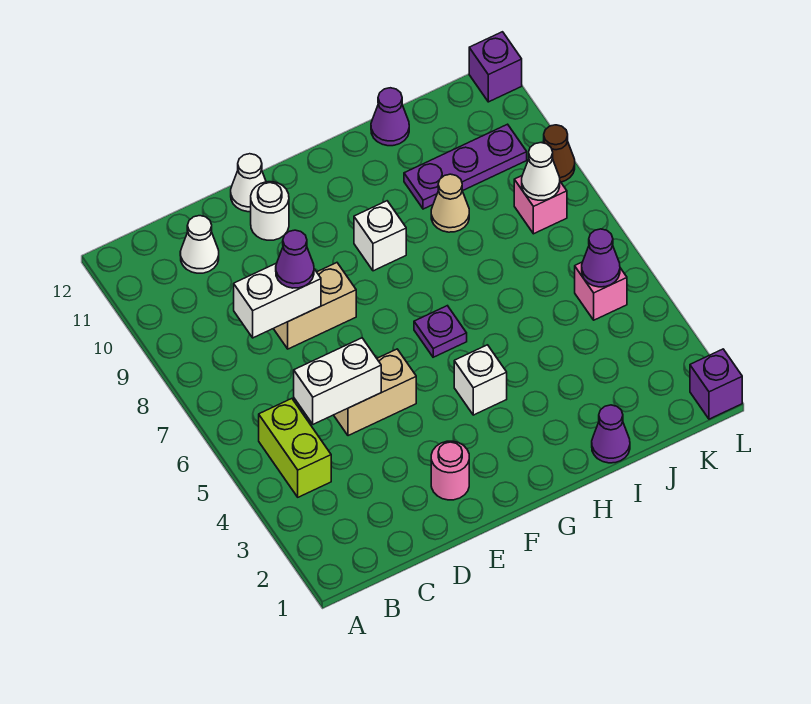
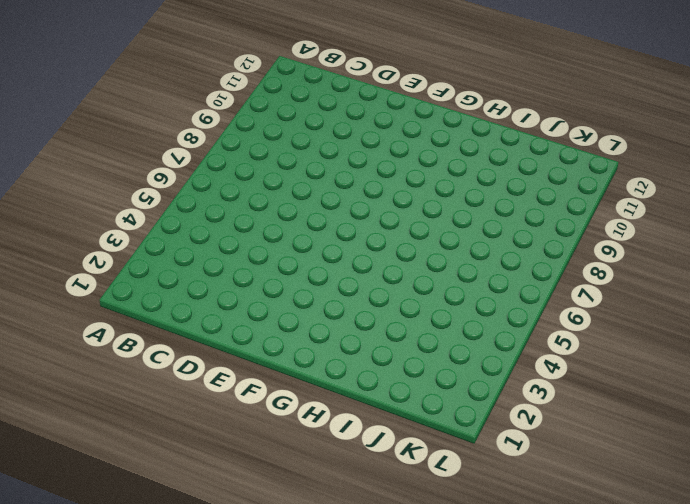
none -> lime brick B4:B5 level 1
none -> white cone C11 level 1
none -> tan brick D5:E5 level 1

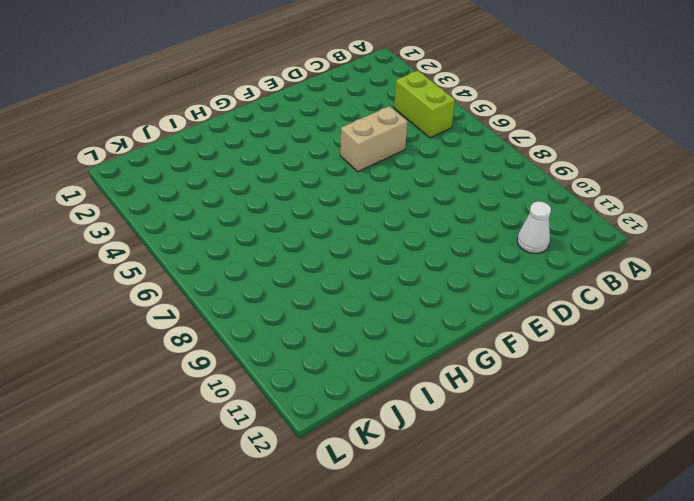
none -> tan brick D8:E8 level 1
none -> pink round brick E2 level 1
none -> white round brick E11 level 1

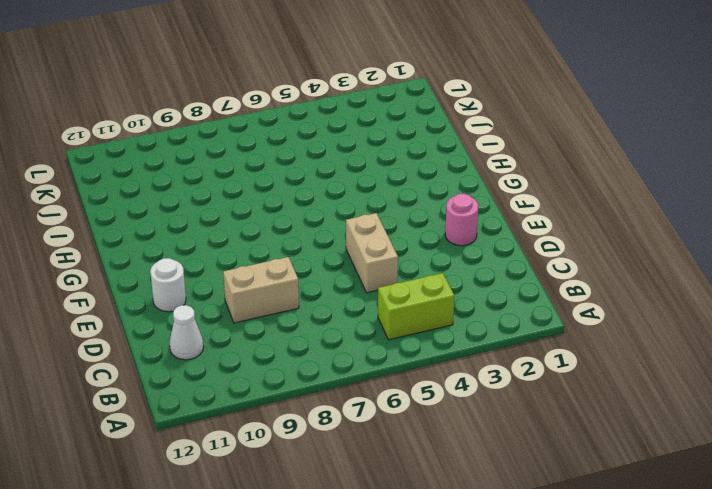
tan brick D8:D9 level 1 -> tan brick D8:E8 level 1
none -> white cone E12 level 1
none -> white brick G4 level 1
none -> purple plate G6 level 1

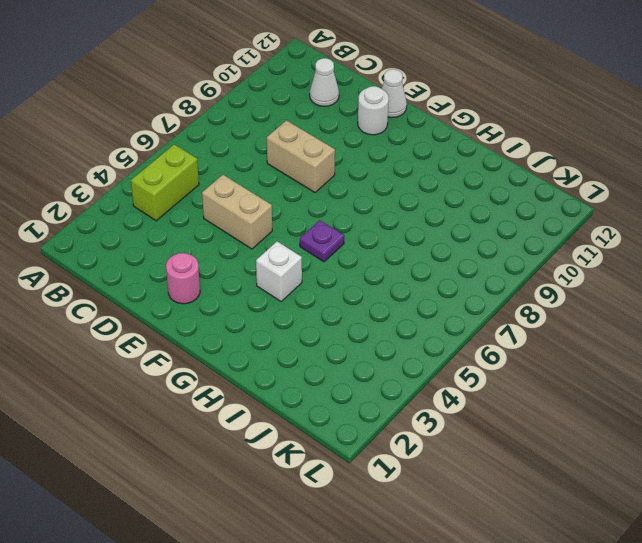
none -> white brick G9 level 1
none -> purple cone I1 level 1
none -> tan cone I9 level 1

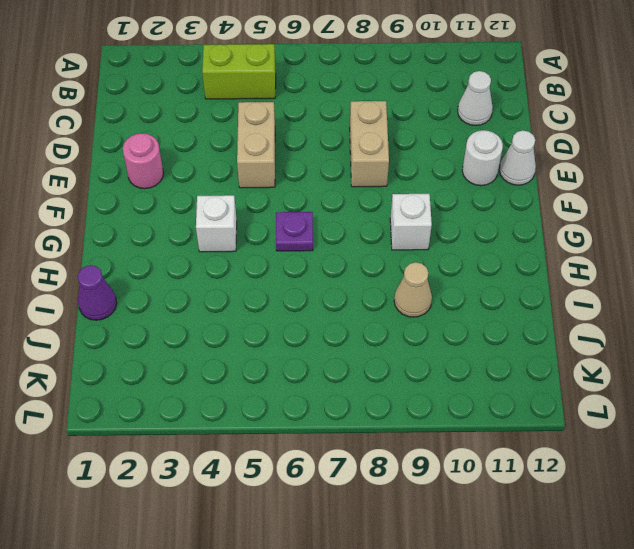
none -> purple plate I10:K10 level 1
none -> purple cone I12 level 1
none -> pink brick K5 level 1

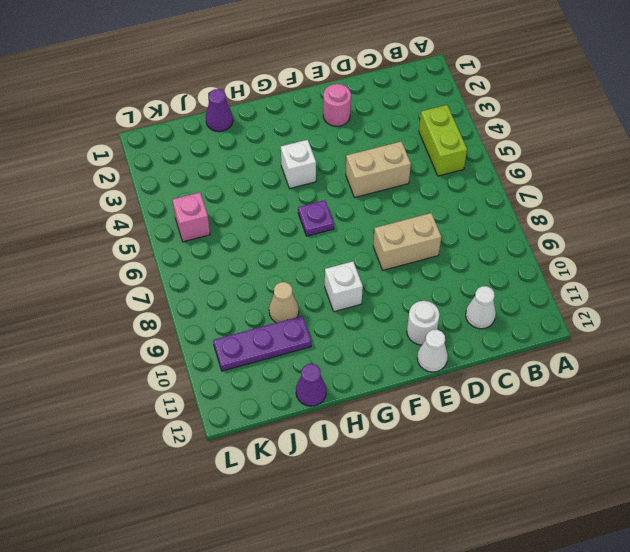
none -> pink brick K8 level 1
none -> purple brick L1 level 1
none -> brown cone L9 level 1

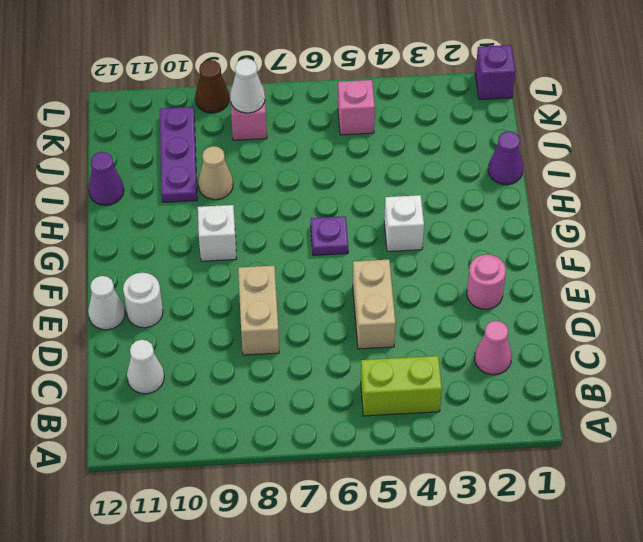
pink cone C2 level 1 -> none
none -> purple brick L12 level 1
none -> white brick C5:D5 level 2
none -> white brick C8:D8 level 2

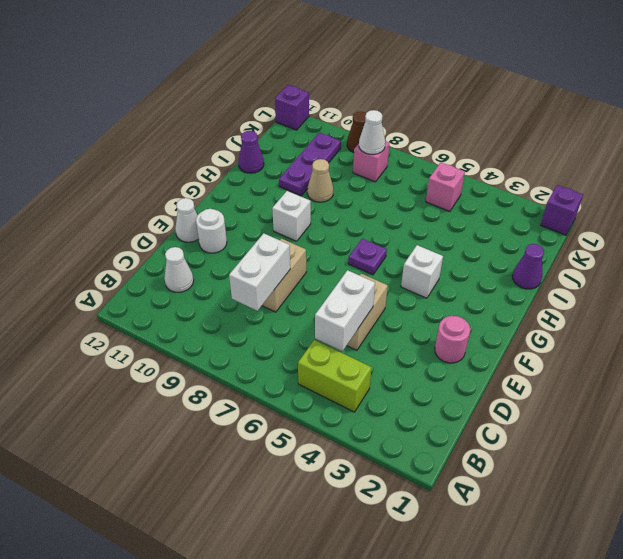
none -> purple cone K5 level 2
none -> purple cone D8 level 3

